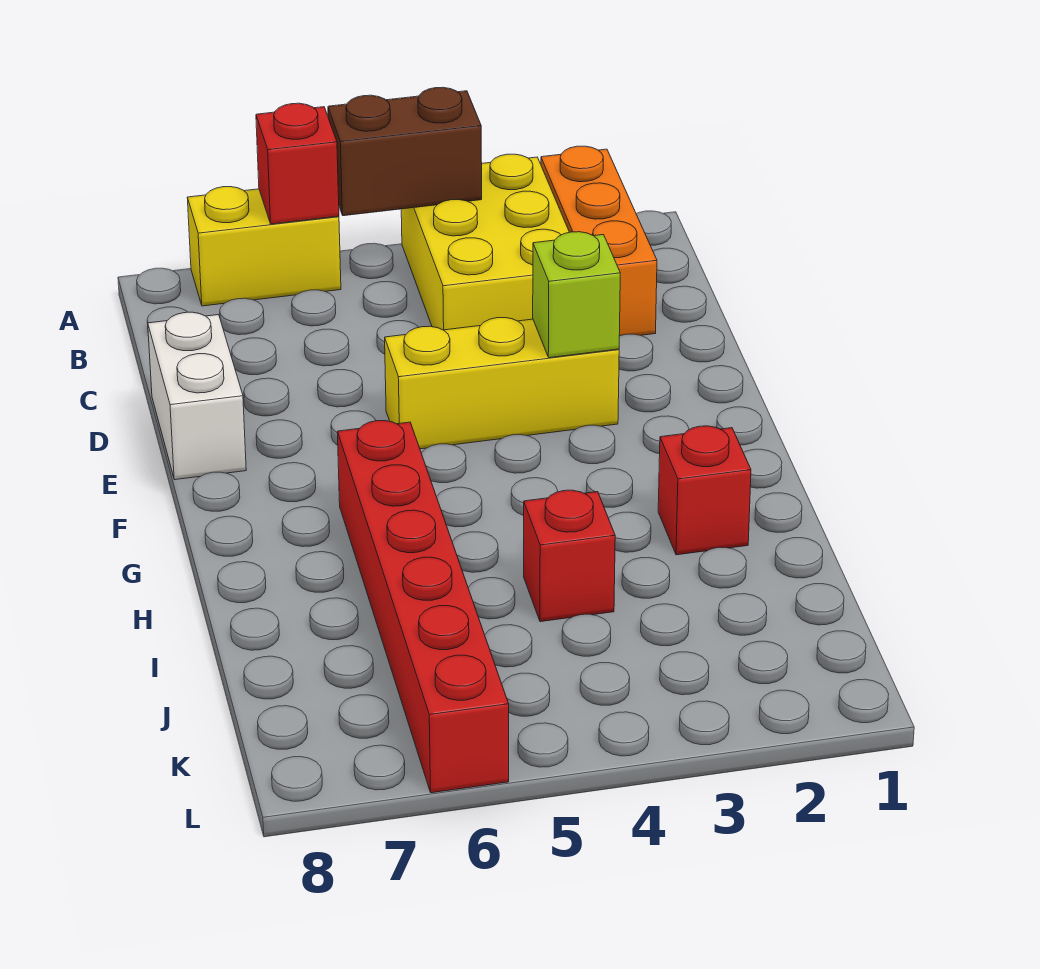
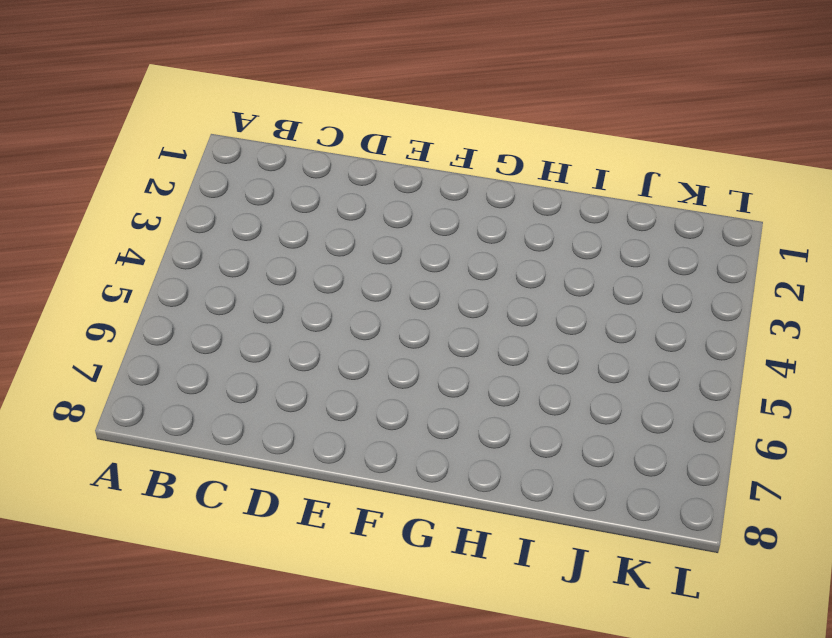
none -> orange brick A2:C2 level 1
none -> yellow brick A3:C4 level 1

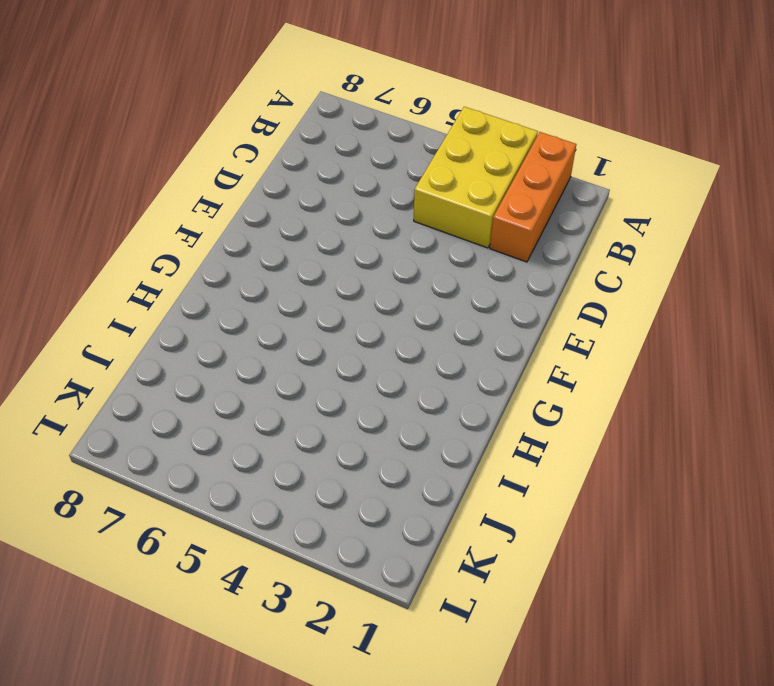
none -> yellow brick A6:A7 level 1
none -> white brick D8:E8 level 1

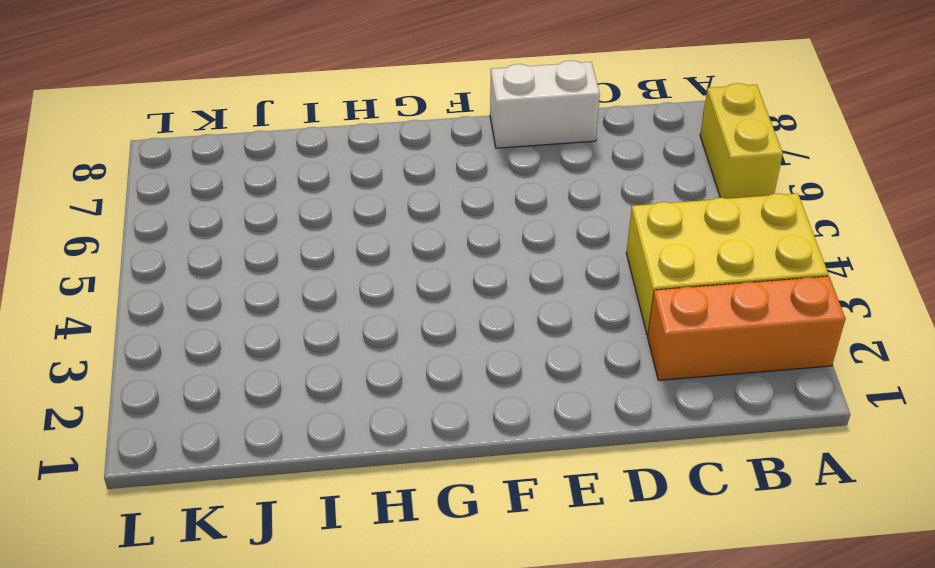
none -> yellow brick E3:E5 level 1
none -> red brick G6:L6 level 1

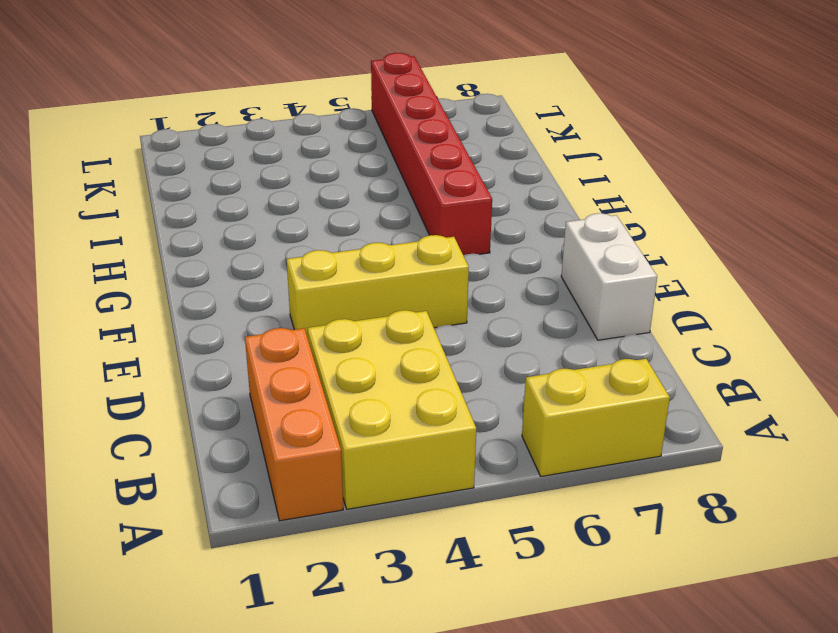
none -> red brick H2 level 1
none -> red brick I4 level 1

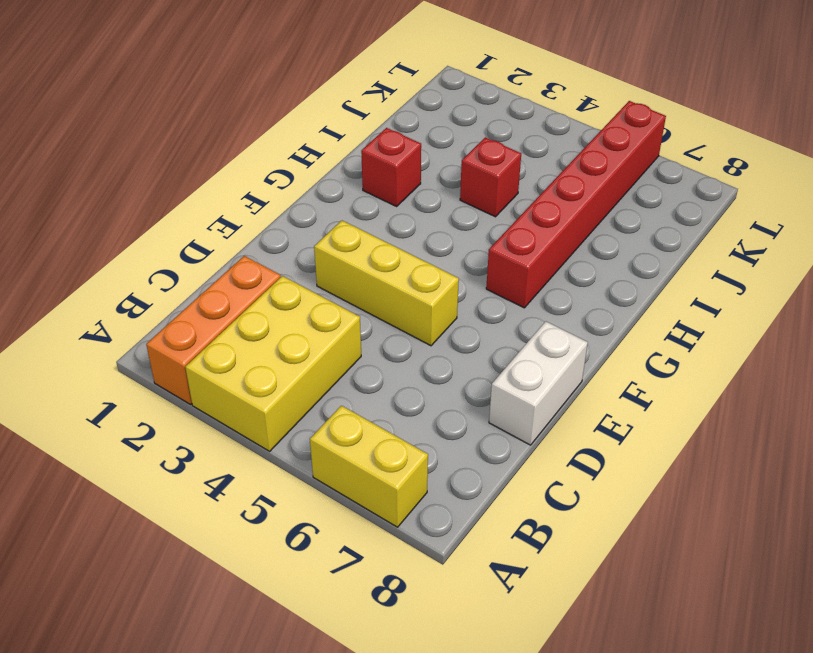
none -> brown brick A4:A5 level 2
none -> red brick A6 level 2

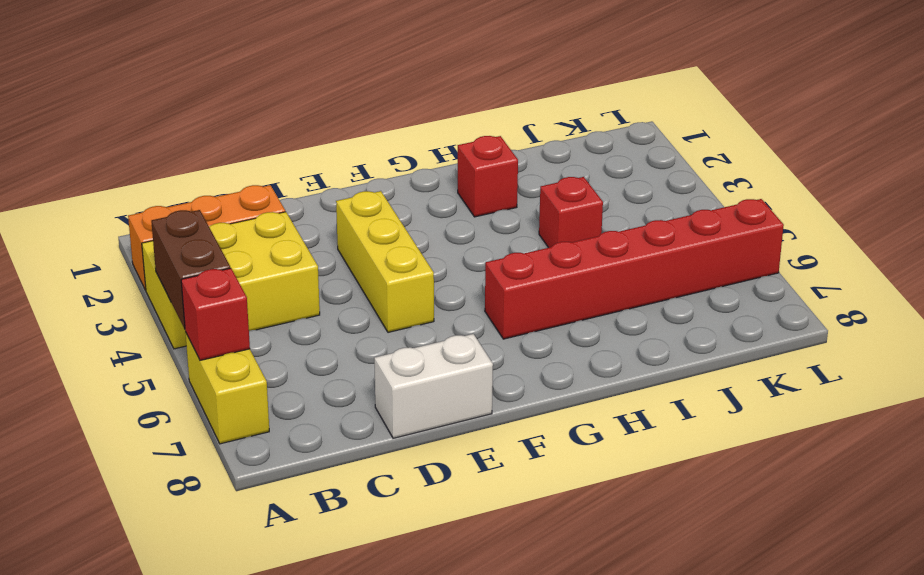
none -> lime brick E3 level 2

